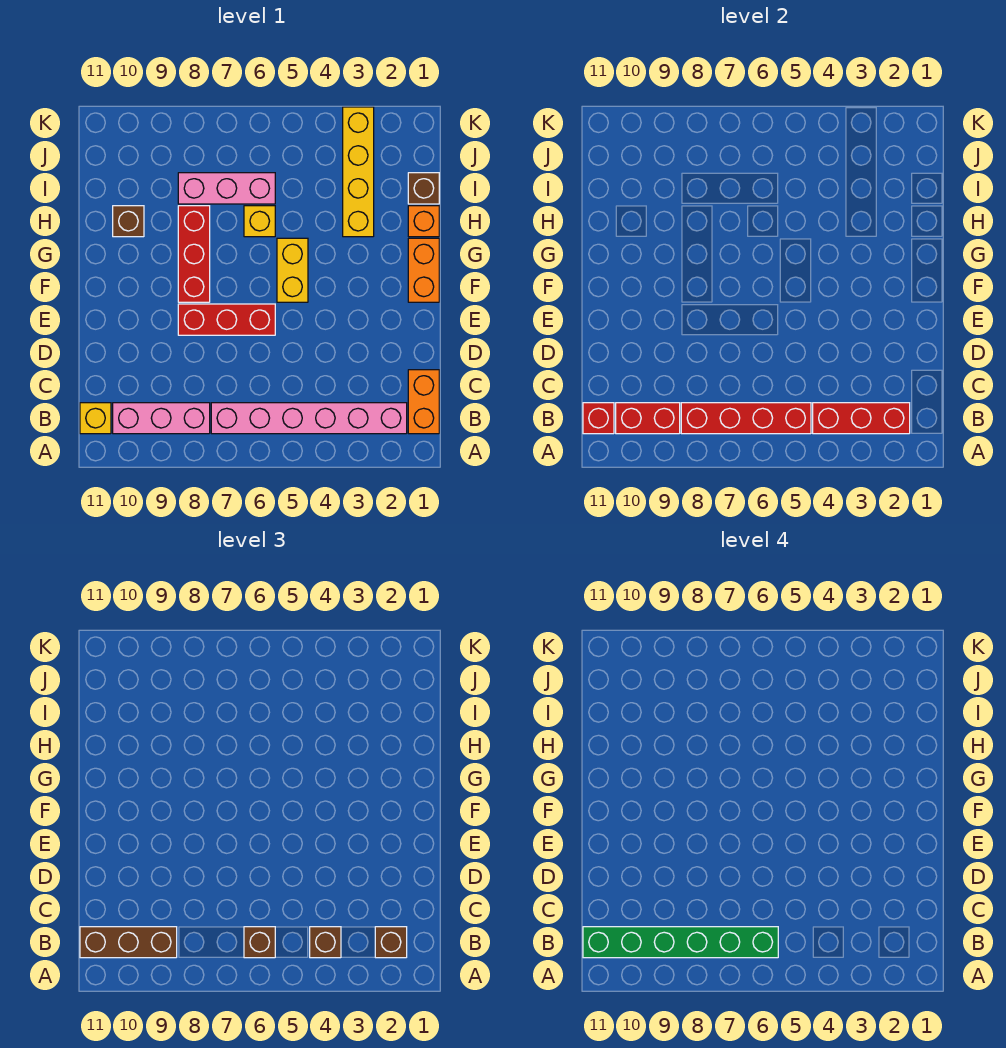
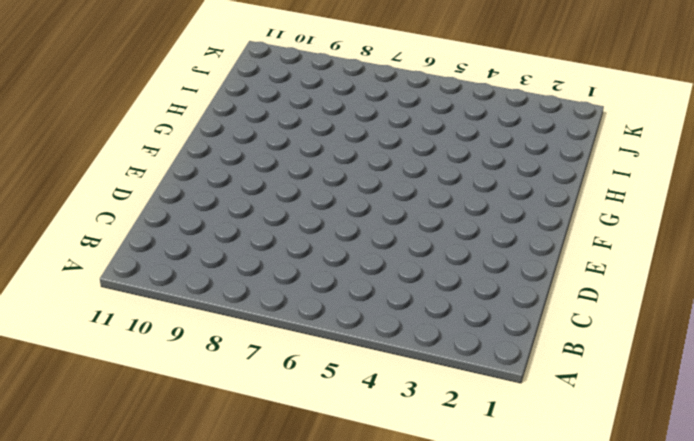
none -> orange brick B1:C1 level 1
none -> pink brick B2:B7 level 1
none -> pink brick B8:B10 level 1

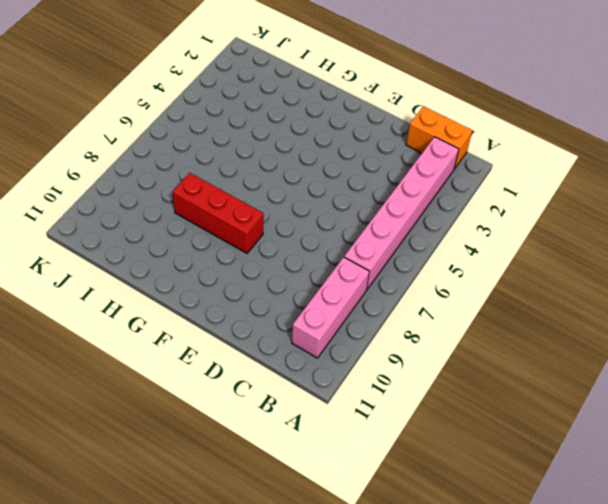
none -> yellow brick B11 level 1
none -> red brick E6:E8 level 1
none -> orange brick F1:G1 level 1

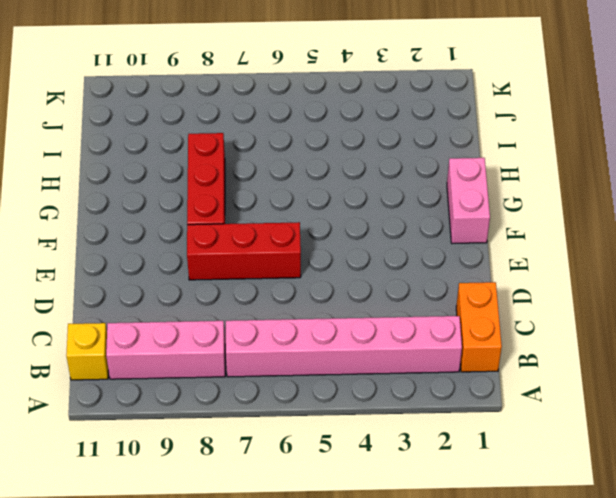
pink brick F1:G1 level 1 -> orange brick F1:G1 level 1
none -> yellow brick F5:G5 level 1
none -> orange brick H1 level 1
none -> yellow brick H3:K3 level 1

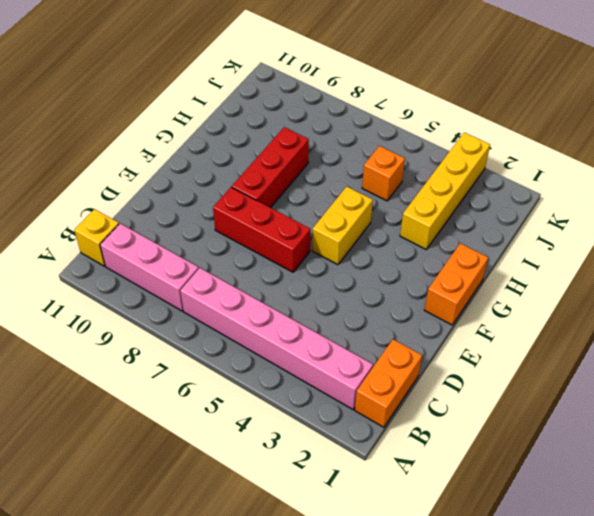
orange brick I5 level 1 -> orange brick H1 level 1
none -> yellow brick H6 level 1
none -> brown brick H10 level 1
none -> brown brick I1 level 1

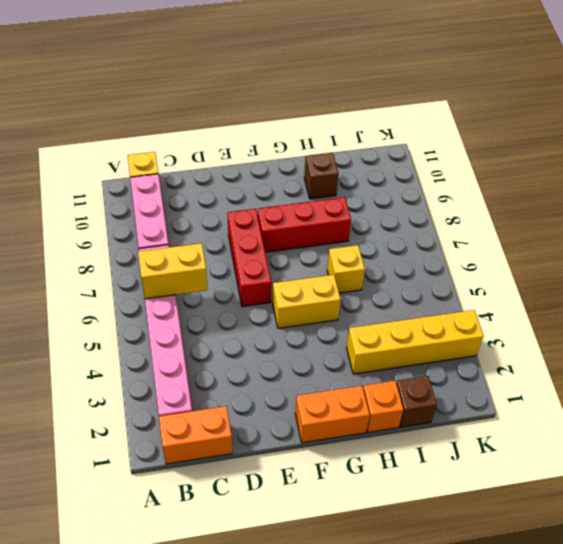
yellow brick B6:C6 level 2 -> red brick B5:B8 level 2
none -> pink brick I6:I8 level 1
none -> red brick B2:B4 level 2
none -> red brick B9:B10 level 2

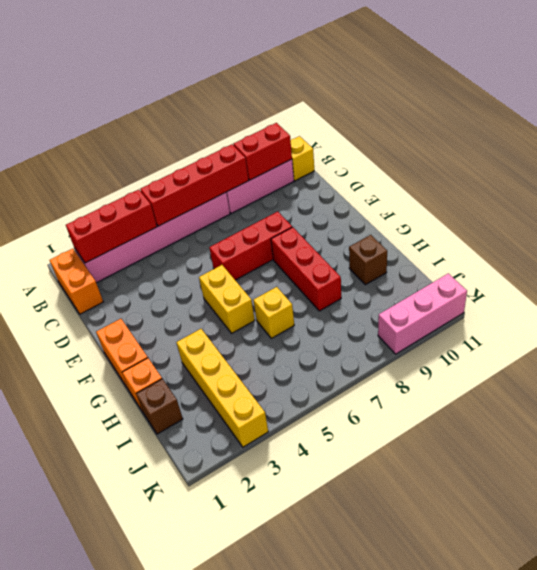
pink brick K9:K11 level 1 -> pink brick I6:I8 level 1
none -> red brick B11 level 2
none -> brown brick B2 level 3
none -> brown brick B4 level 3

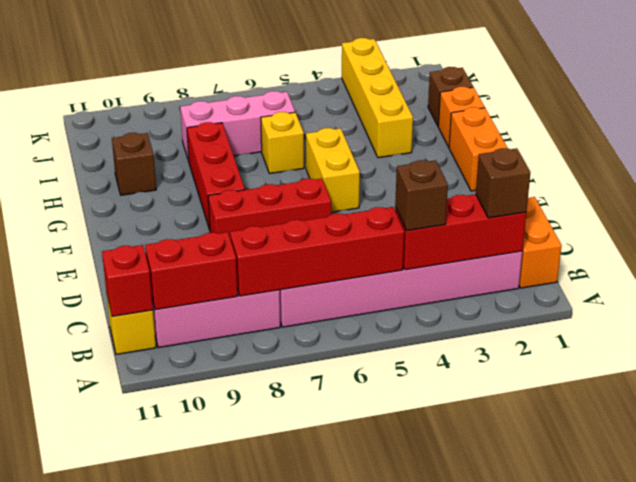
none -> brown brick B6 level 3
none -> brown brick B9:B11 level 3
none -> green brick B6:B11 level 4

